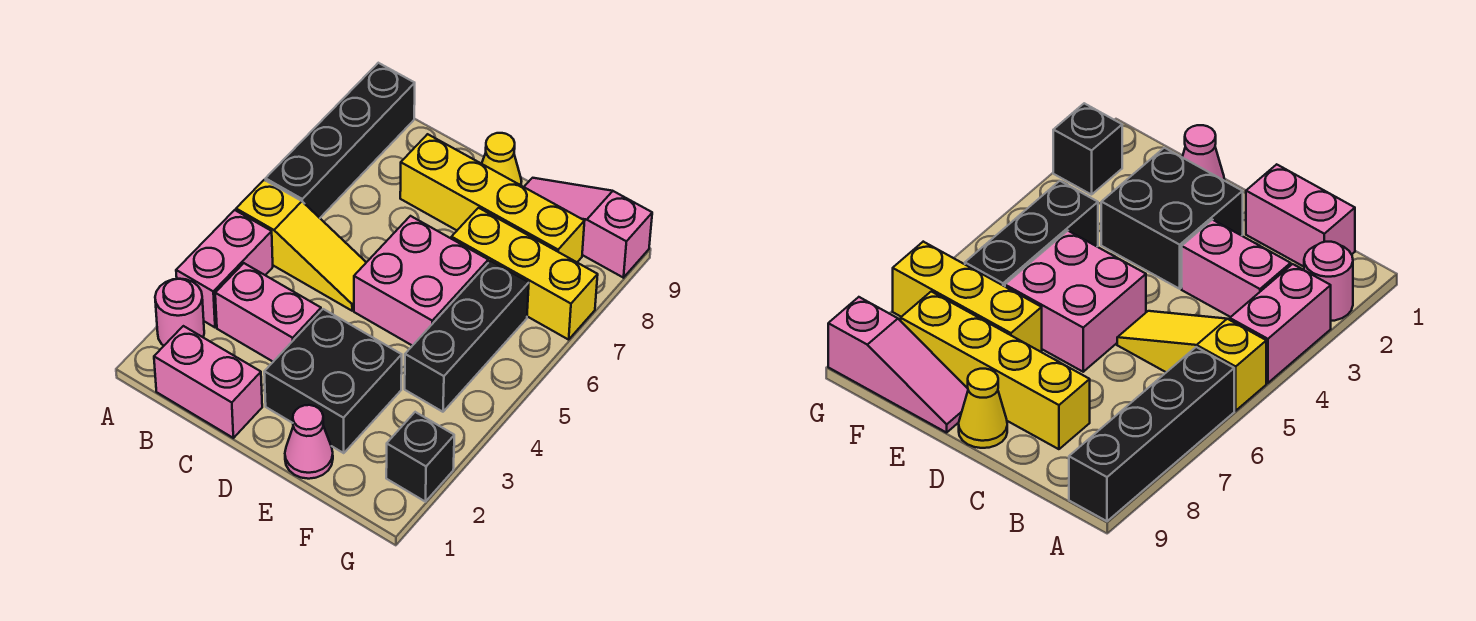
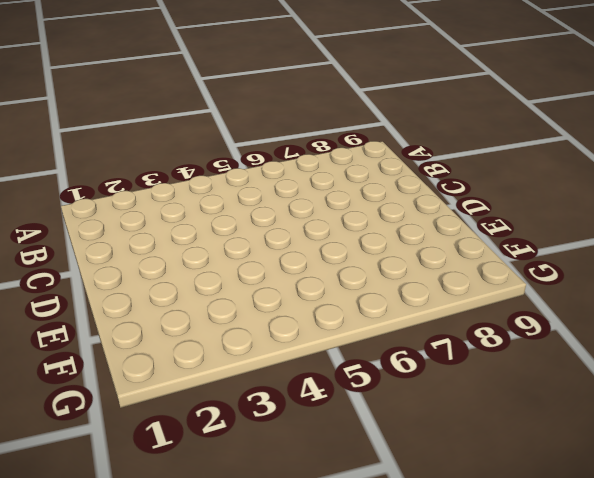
none -> pink round brick A2 level 1
none -> pink brick A3:A4 level 1
none -> yellow slope A5:C5 level 1 top A

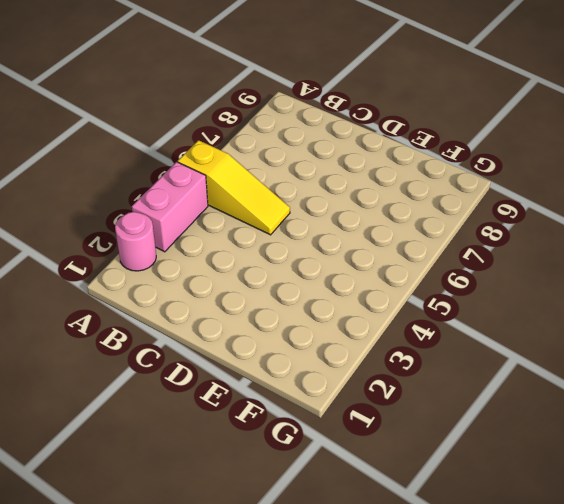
none -> black brick A6:A9 level 1
none -> pink brick B1:C1 level 1
none -> pink brick B3:C3 level 1

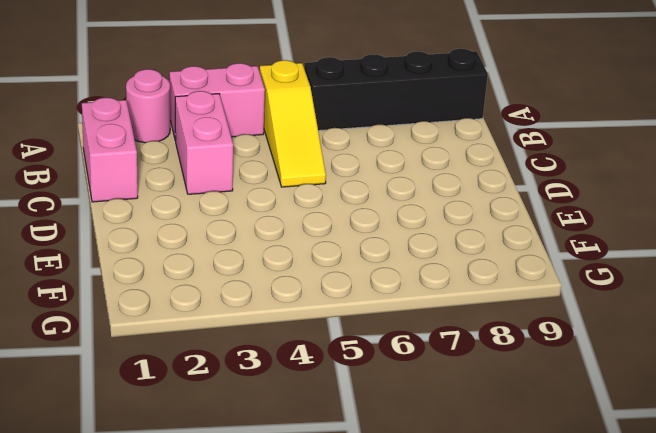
none -> yellow brick C8:F8 level 1
none -> black brick D2:E3 level 1
none -> pink brick D5:E6 level 1

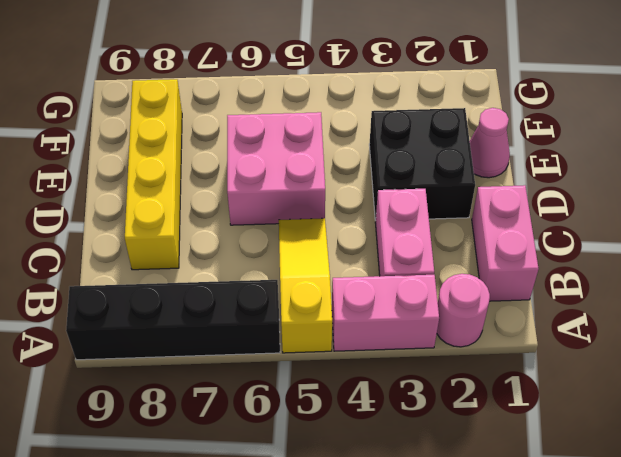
none -> yellow cone D9 level 1
none -> yellow brick E7:G7 level 1
none -> pink slope E9:G9 level 1 top G

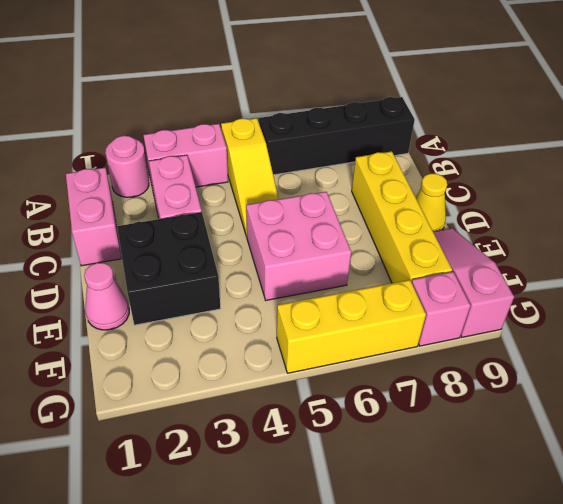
yellow brick G5:G7 level 1 -> yellow brick E7:G7 level 1
pink brick G8 level 1 -> none
none -> black brick F4:F6 level 1
none -> black brick G2 level 1

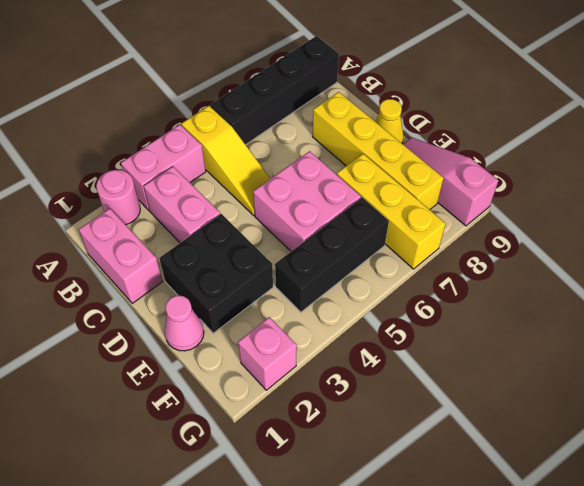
pink brick G2 level 1 -> black brick G2 level 1

